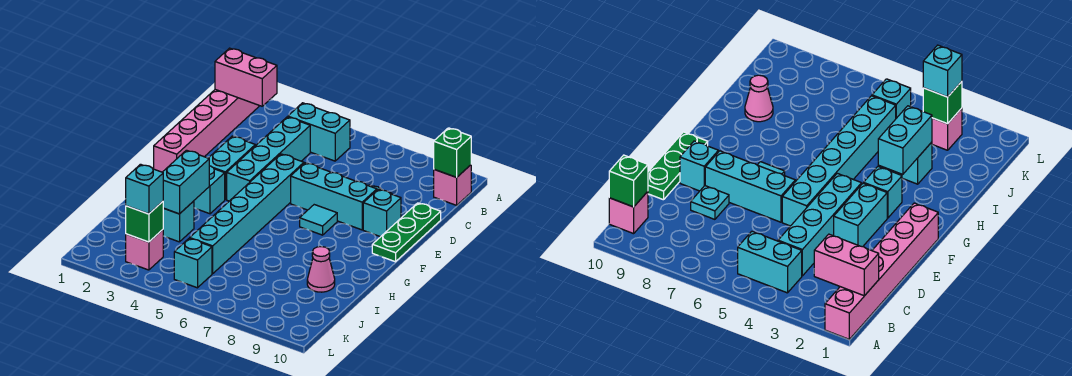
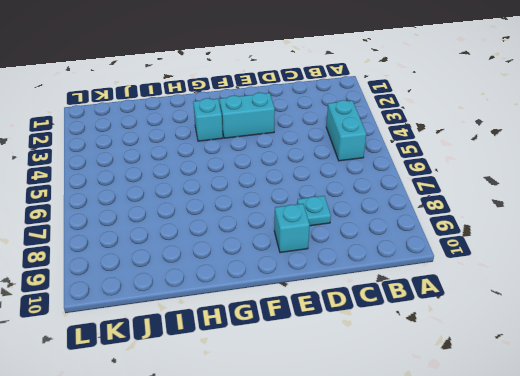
none -> pink brick A1:F1 level 1
none -> pink brick B10 level 1
none -> cyan brick C4:F4 level 1

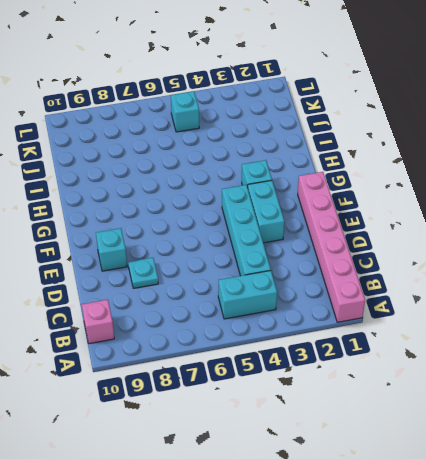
none -> green plate D10:F10 level 1
none -> cyan brick E5:J5 level 1
none -> cyan brick E6:E8 level 1

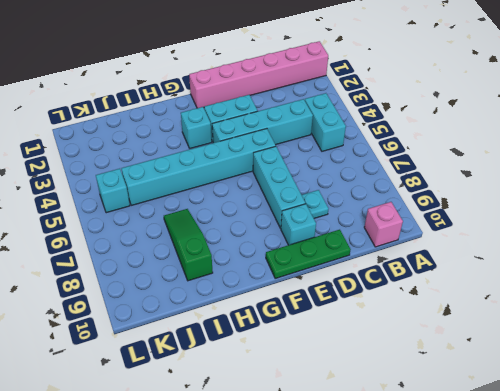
green slope I7:I9 level 1 top 9 -> pink cone I9 level 1
none -> cyan tile F7 level 1
none -> cyan brick I3 level 1
none -> pink brick K3 level 1

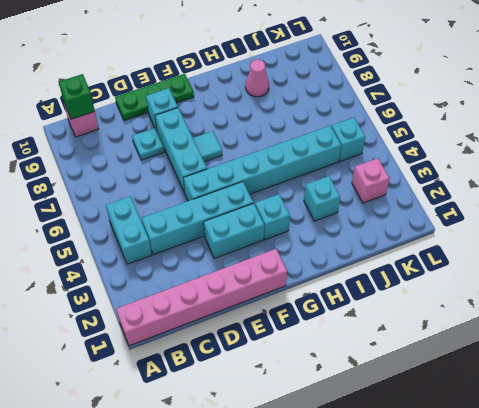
none -> pink brick B1:B2 level 2
none -> cyan brick H3:I3 level 2
none -> green brick K3 level 2

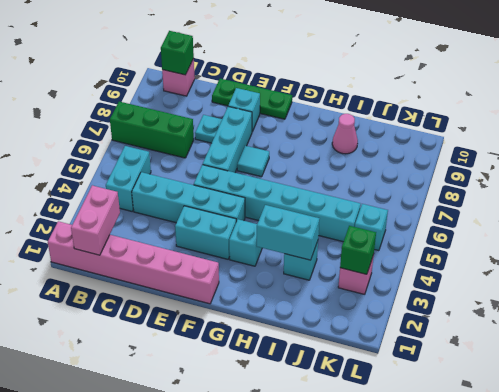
green brick A7:C7 level 1 -> none
none -> cyan brick K3 level 3

